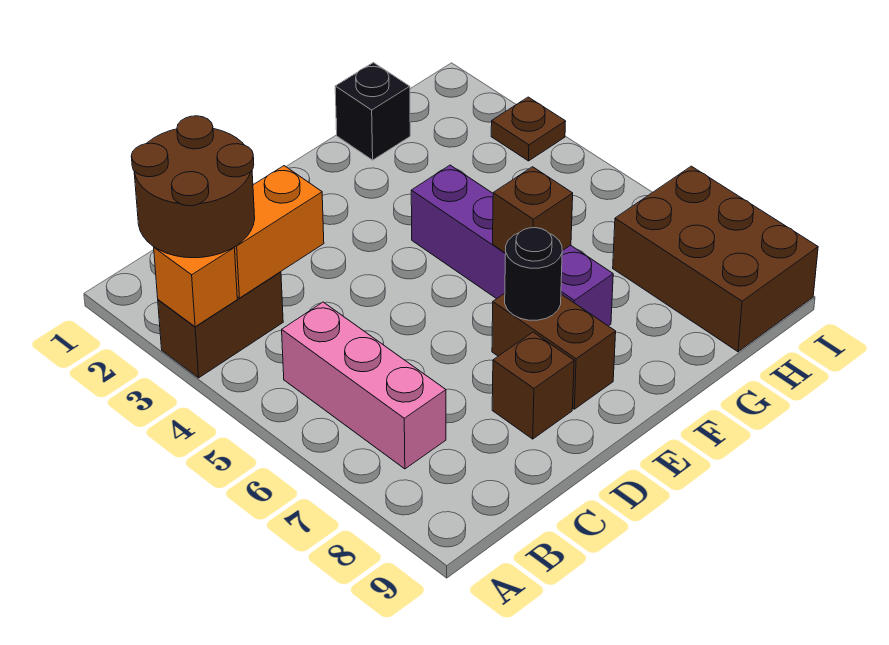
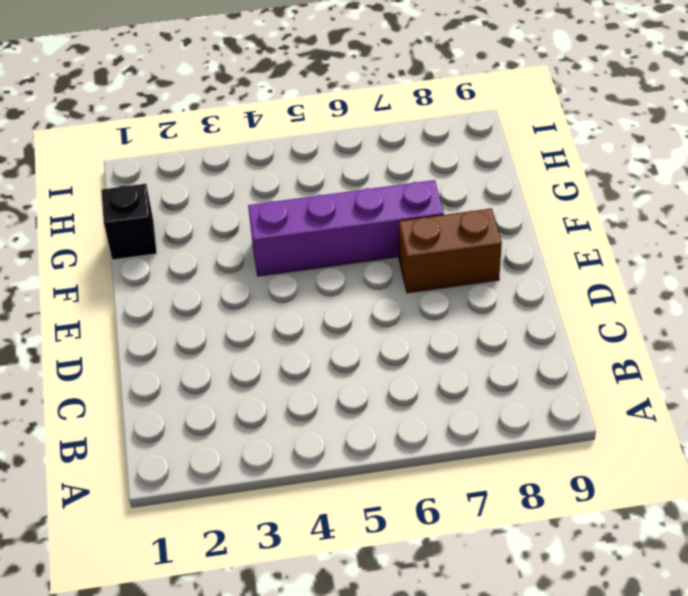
none -> brown brick A3:B3 level 1
none -> pink brick B5:B7 level 1
none -> brown brick D8 level 1

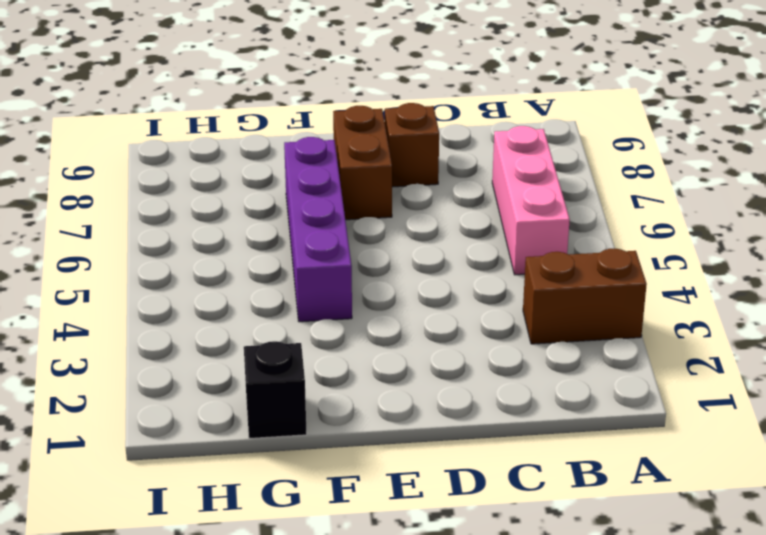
none -> brown brick H7:I9 level 1
none -> brown plate I3 level 1
none -> orange brick A3 level 2

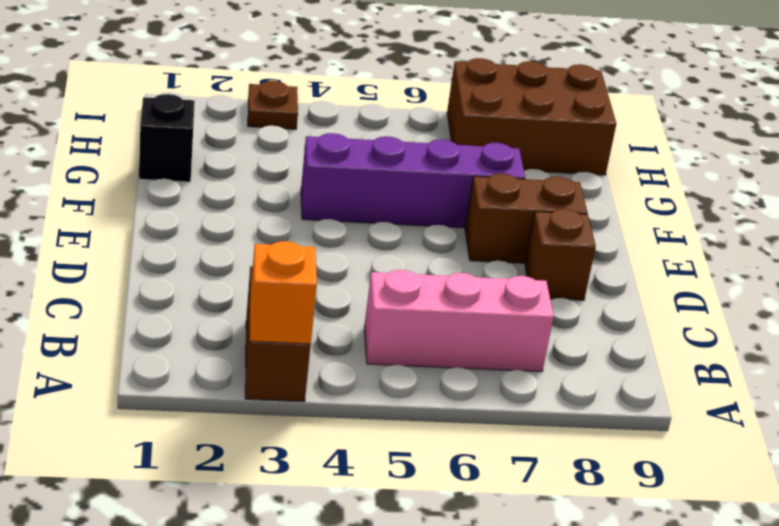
none -> orange brick B3:C3 level 2
none -> black round brick E7 level 2
none -> brown brick F6 level 2

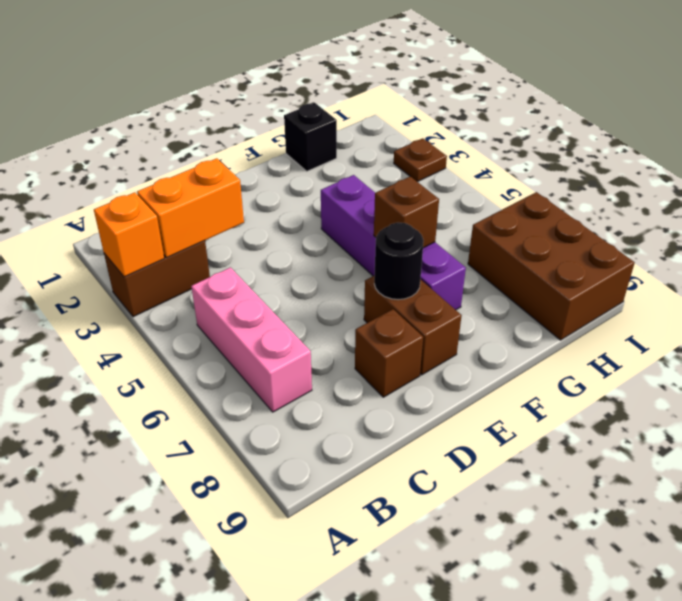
none -> brown round brick A2:B3 level 3

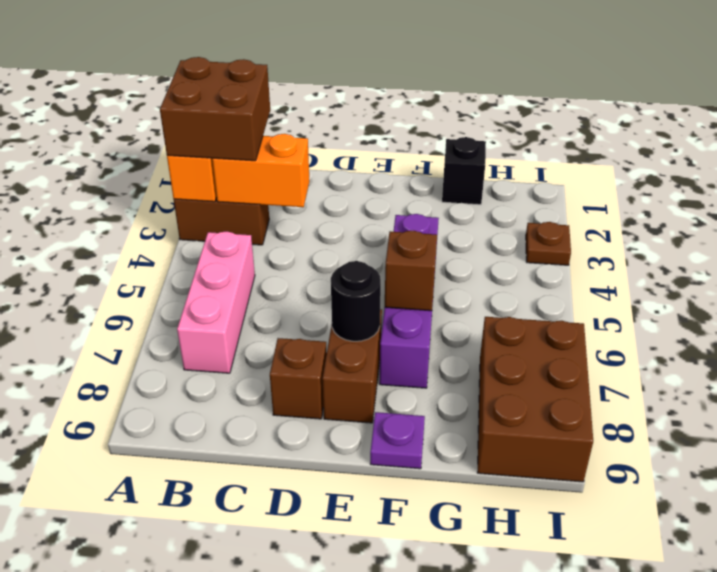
brown brick A2:B3 level 3 -> brown round brick A2:B3 level 3
purple plate F9 level 1 -> none

